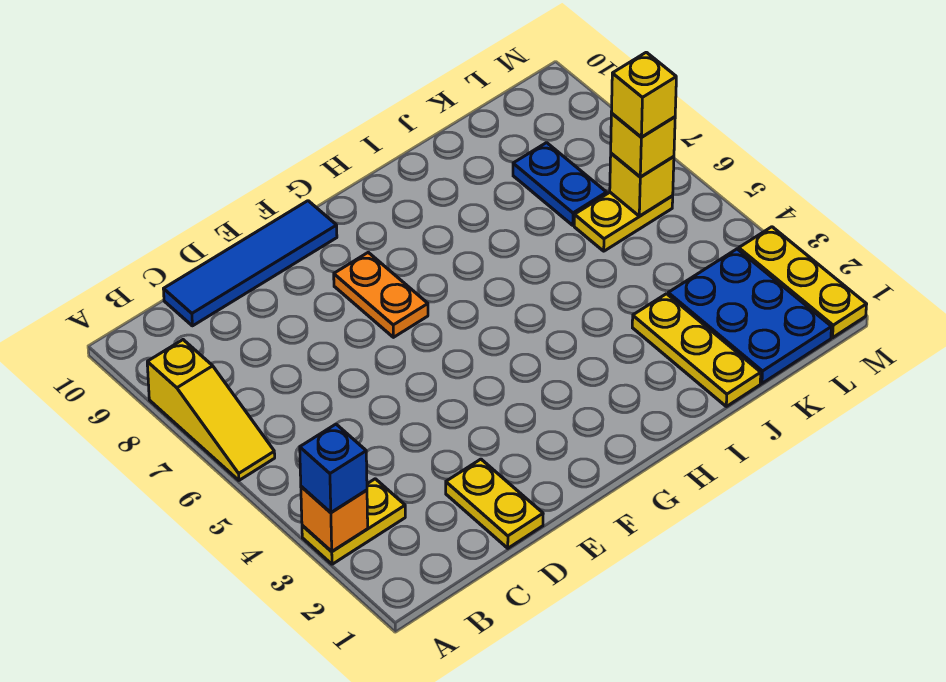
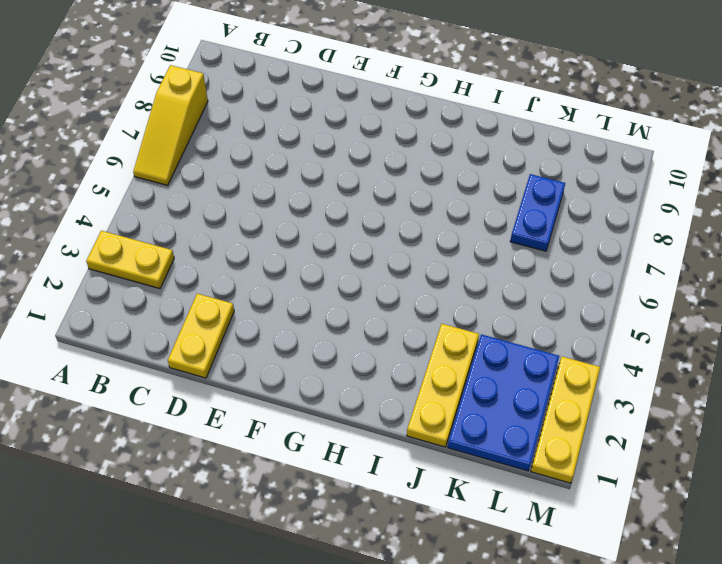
none -> blue tile C10:F10 level 1
none -> orange plate F7:F8 level 1
none -> yellow plate K6:L6 level 1

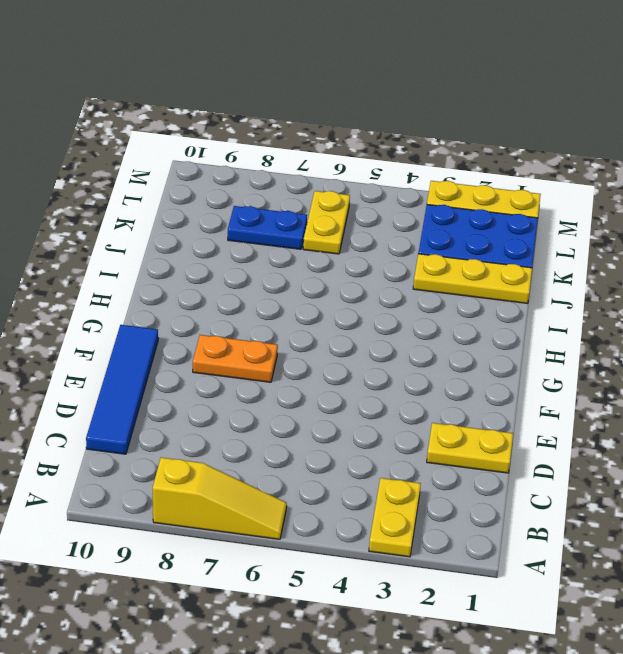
none -> orange brick A3 level 2
none -> yellow brick L6 level 2
none -> blue brick A3 level 3

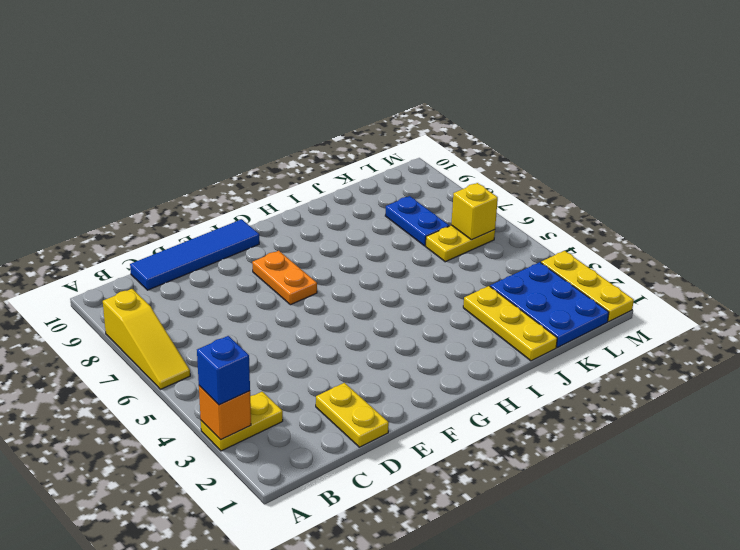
none -> yellow brick L6 level 3
none -> yellow brick L6 level 4

